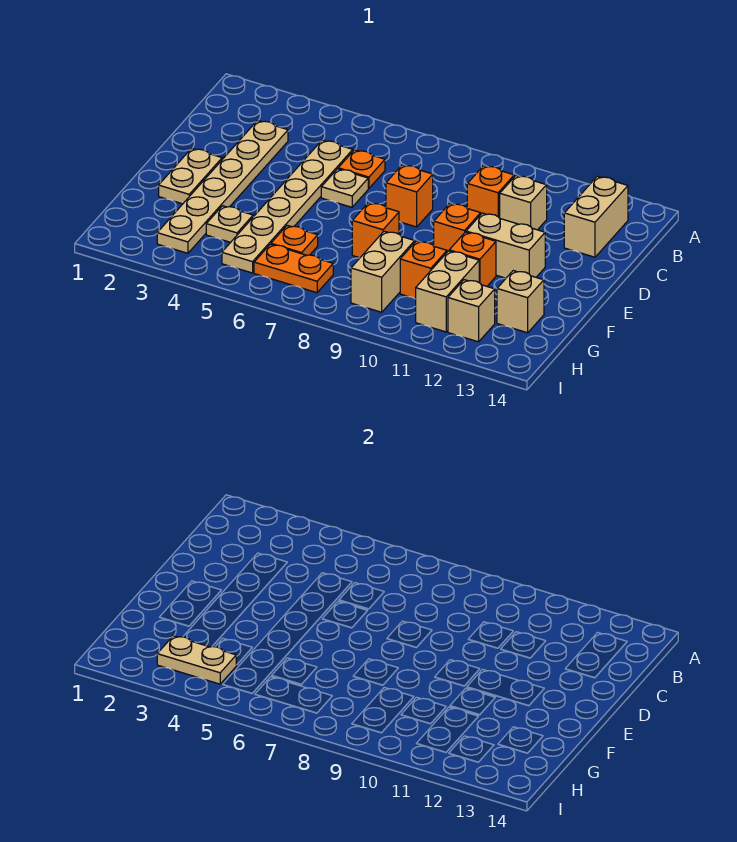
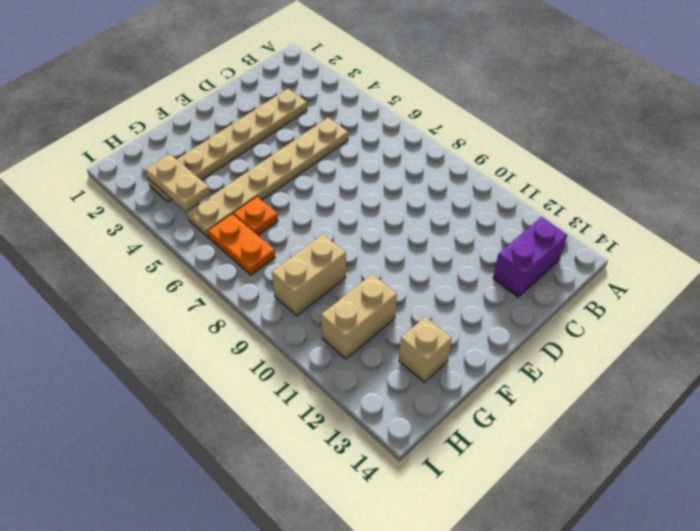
purple brick B13:C13 level 1 -> tan brick B13:C13 level 1
none -> orange plate C6 level 1
none -> orange brick C10 level 1
none -> tan brick C11 level 1

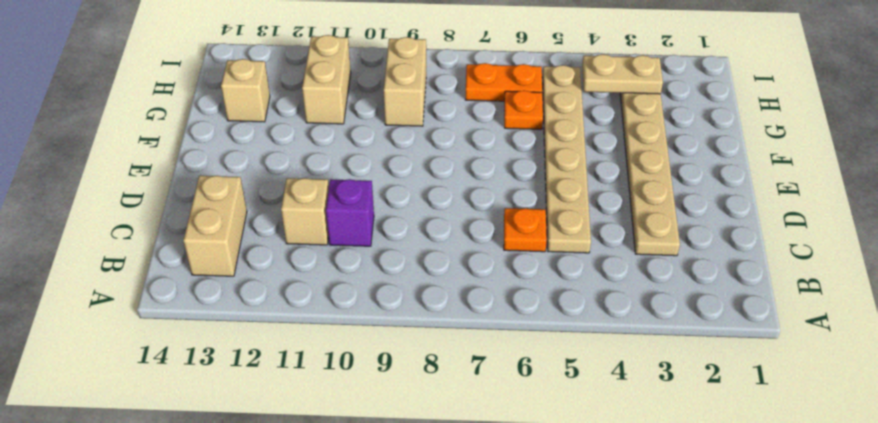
purple brick C10 level 1 -> orange brick C10 level 1
none -> tan plate D6 level 1
none -> orange brick D8 level 1
none -> tan plate E2:F2 level 1

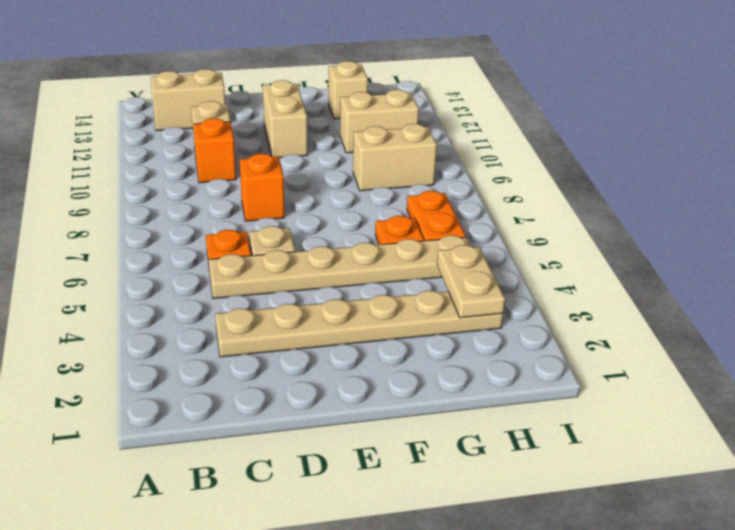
none -> tan plate E2:F2 level 1
none -> orange brick E10 level 1
none -> orange brick F8 level 1

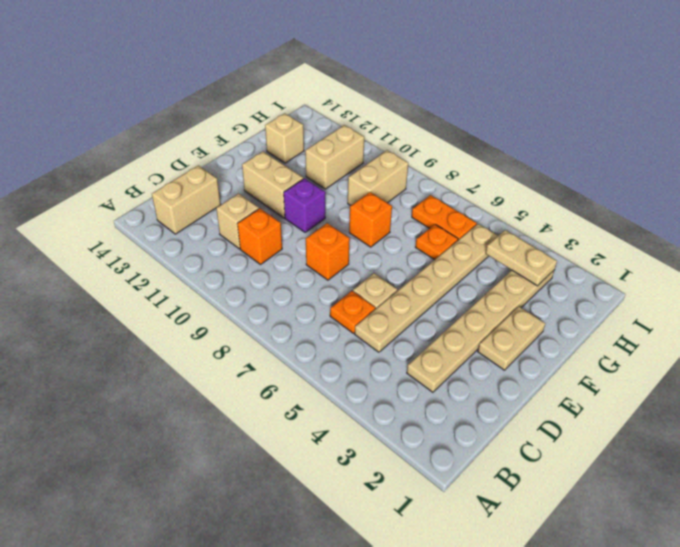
purple brick E10 level 1 -> orange brick E10 level 1
none -> orange brick F11 level 1
none -> tan plate G4 level 1
none -> orange brick G10 level 1

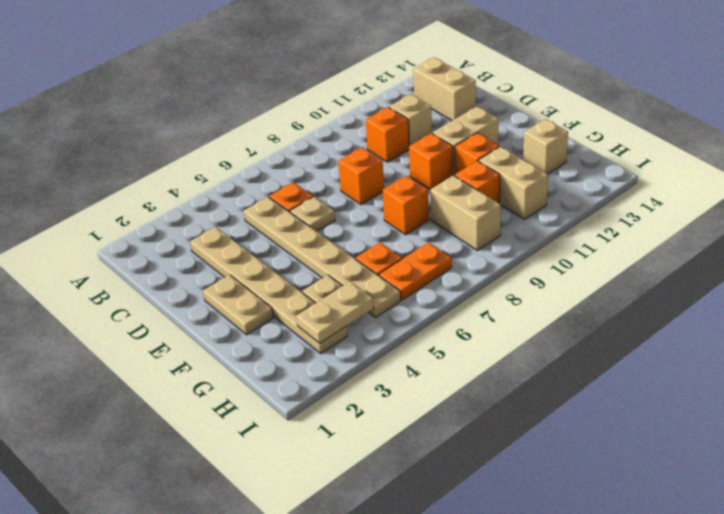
none -> tan brick H12 level 1

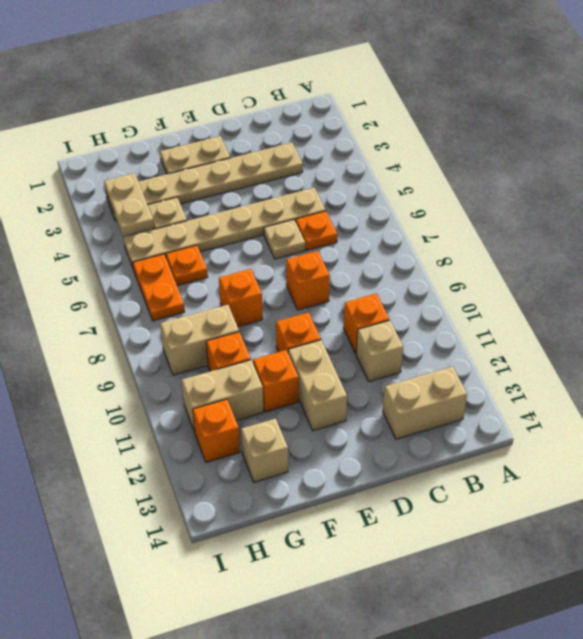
orange brick H12 level 1 -> tan brick H12 level 1

